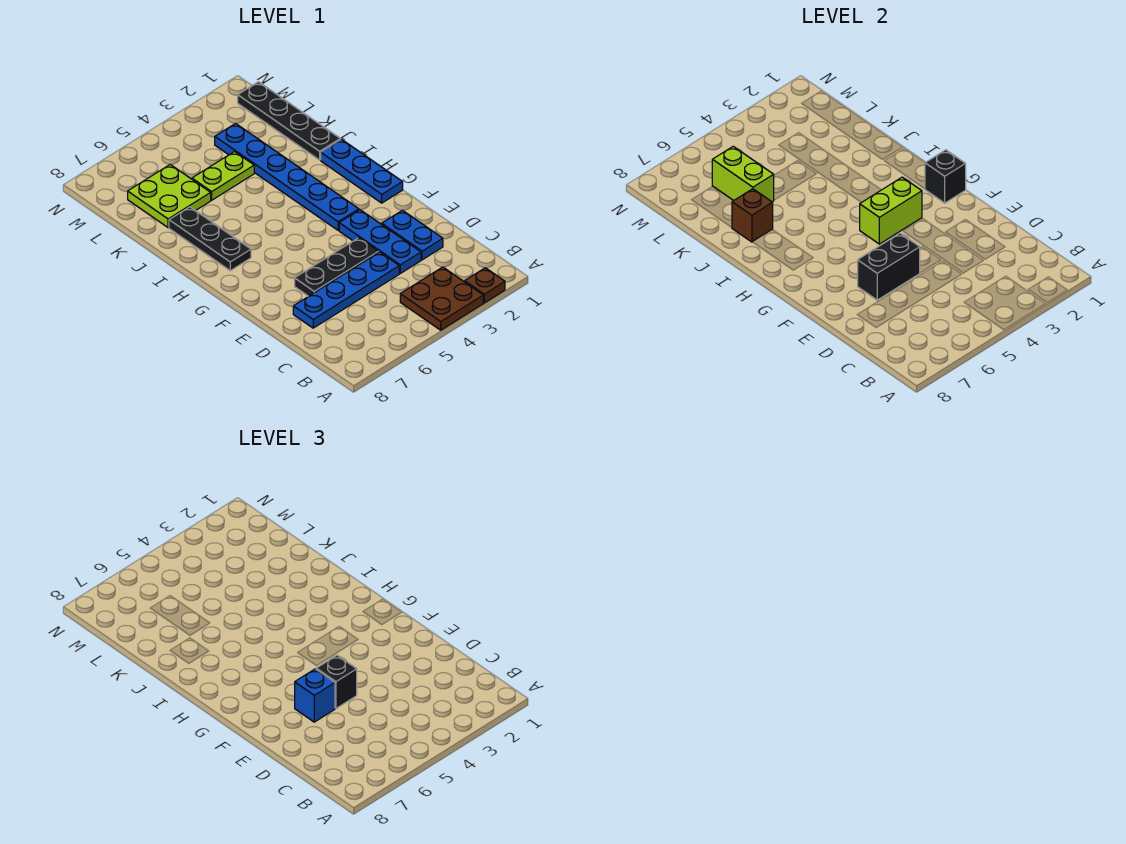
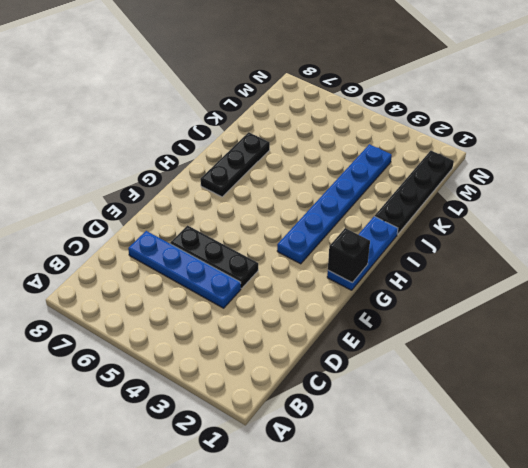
none -> brown plate A2 level 1
none -> brown plate A3:B4 level 1
none -> blue plate D2:E2 level 1

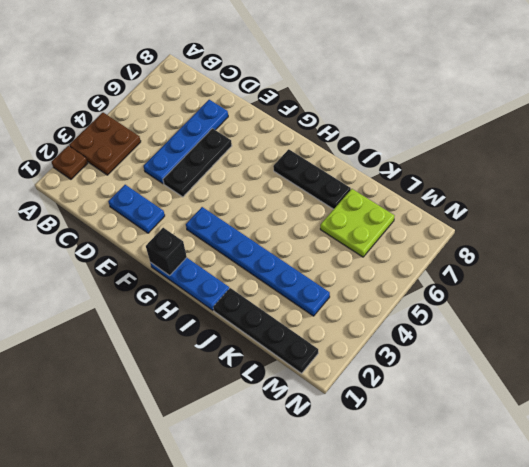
none -> blue plate D3:F3 level 1
none -> lime plate K4:K5 level 1
none -> black brick E5:E6 level 2

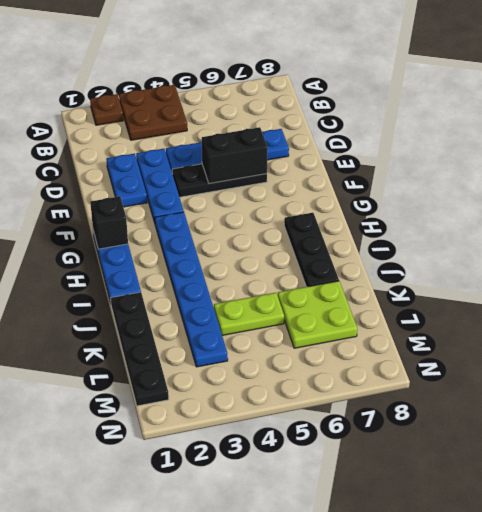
none -> lime brick G3:G4 level 2
none -> brown brick J7 level 2
none -> lime brick K6:L6 level 2

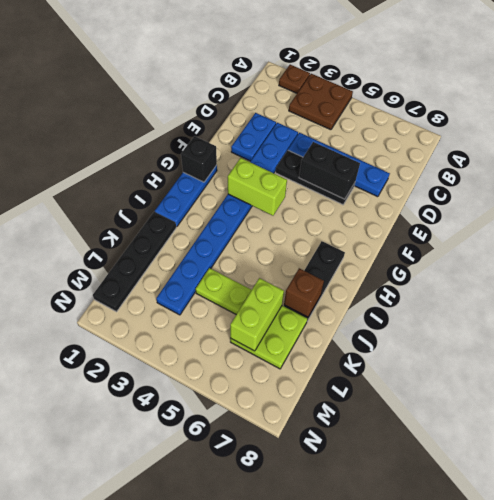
none -> black brick E5 level 3
none -> blue brick E6 level 3

